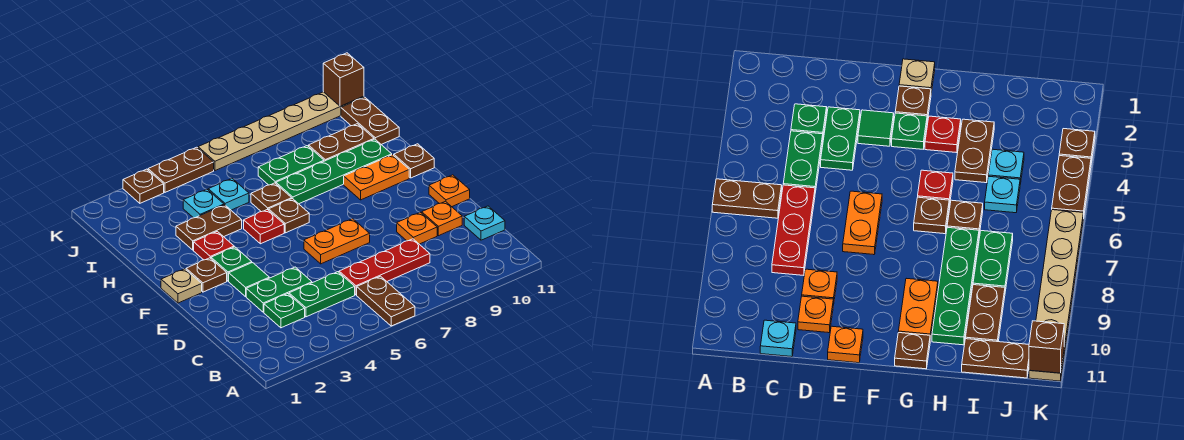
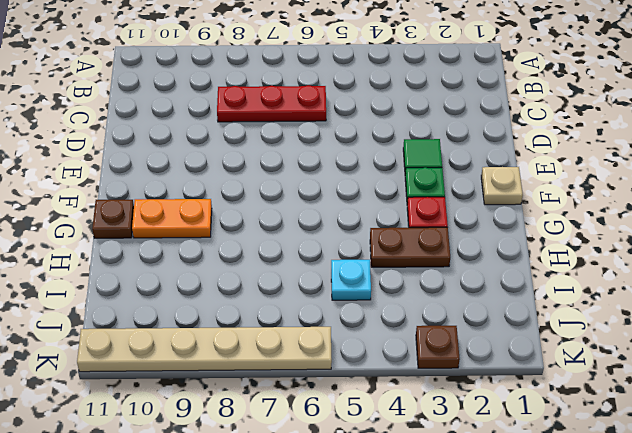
none -> brown plate A6:B6 level 1
none -> green plate C3 level 1
none -> green plate C4:C5 level 1
none -> cyan plate C11 level 1

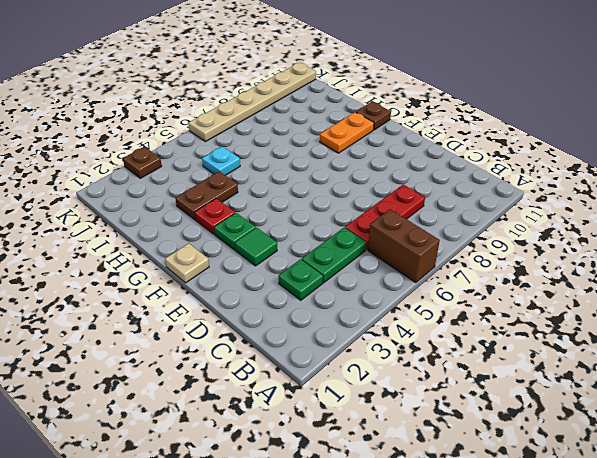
brown brick A6:B6 level 1 -> brown plate A6:B6 level 1
none -> cyan plate C11 level 1
none -> green plate D3:D4 level 1
none -> orange plate D9 level 1
none -> orange plate D10 level 1

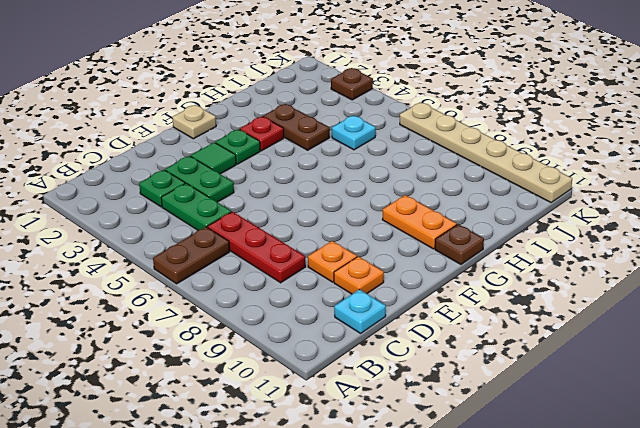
none -> orange plate E6:E7 level 1
none -> orange plate E11 level 1
none -> brown plate F2 level 1
none -> red plate G5 level 1

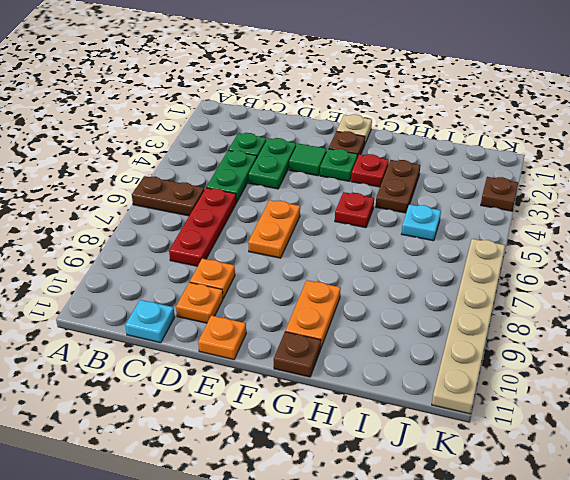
none -> brown plate G6 level 1
none -> brown plate H6 level 1
none -> green plate H7:H10 level 1
none -> cyan plate I4 level 1

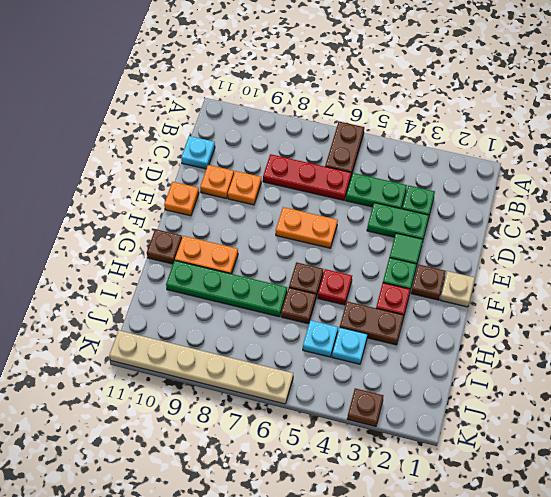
none -> green plate I7:I8 level 1
none -> brown plate I9:I10 level 1
none -> brown plate I11:J11 level 1
none -> brown plate K4:K5 level 1

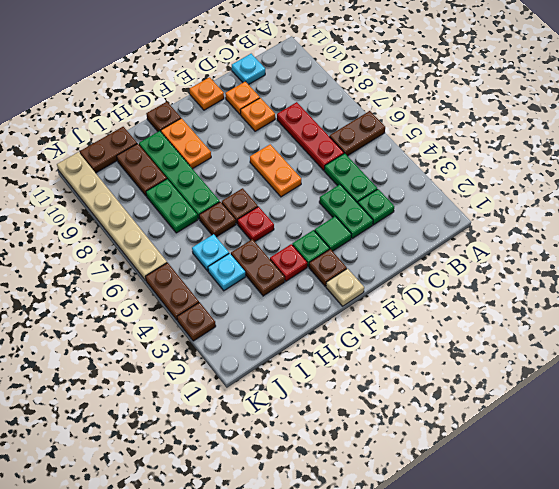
none -> brown brick K11 level 2

